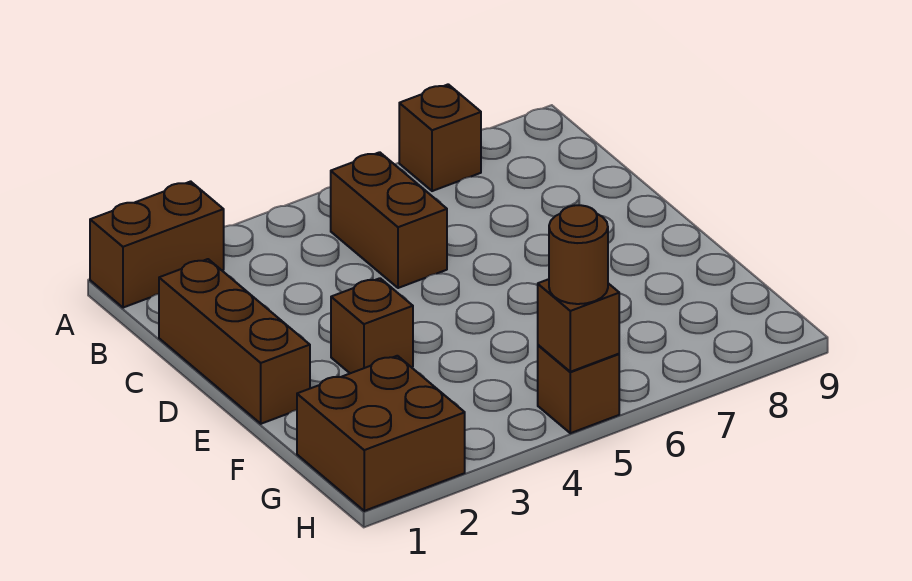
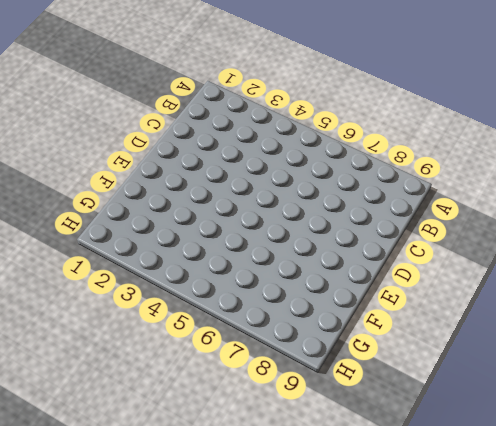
none -> brown brick A1:A2 level 1
none -> brown brick A7 level 1

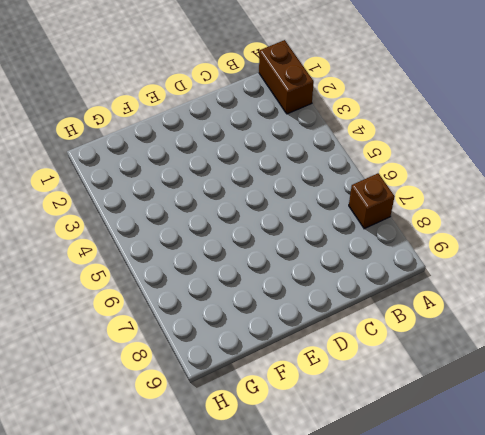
none -> brown brick B5:C5 level 1
none -> brown brick C1:E1 level 1

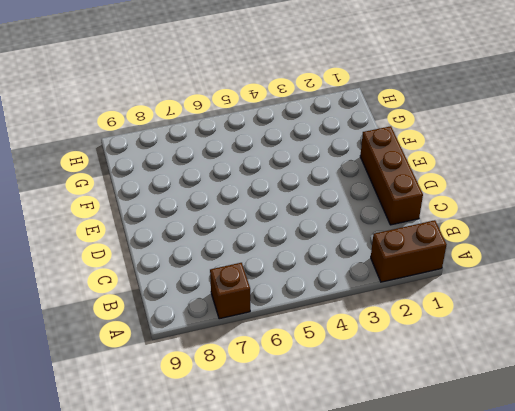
none -> brown brick B5:C5 level 1
none -> brown brick E3 level 1

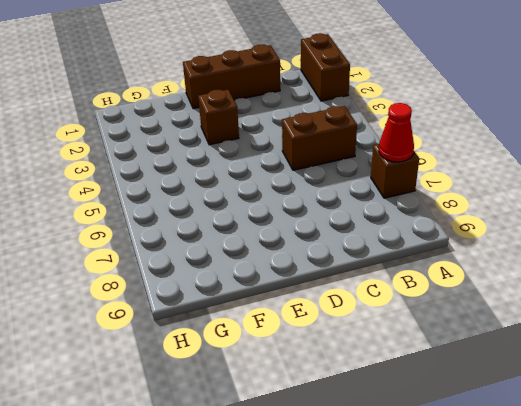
red cone A7 level 2 -> none
none -> brown brick G1:H2 level 1
none -> brown brick H5 level 1

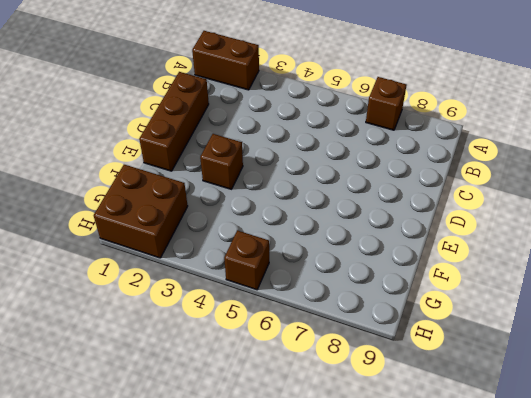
none -> brown brick B5:C5 level 1
none -> brown brick H5 level 2

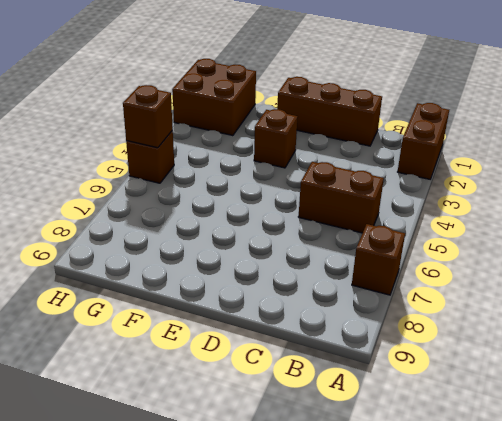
none -> brown round brick H5 level 3

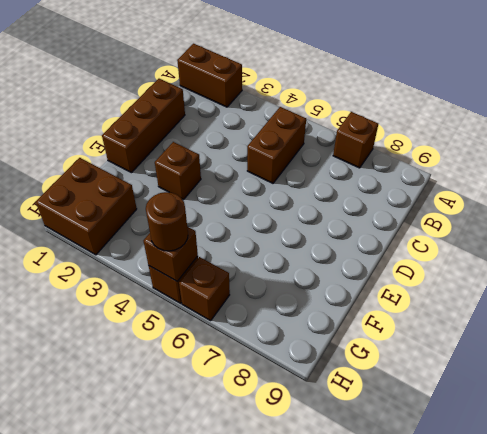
brown brick H6 level 1 -> none

